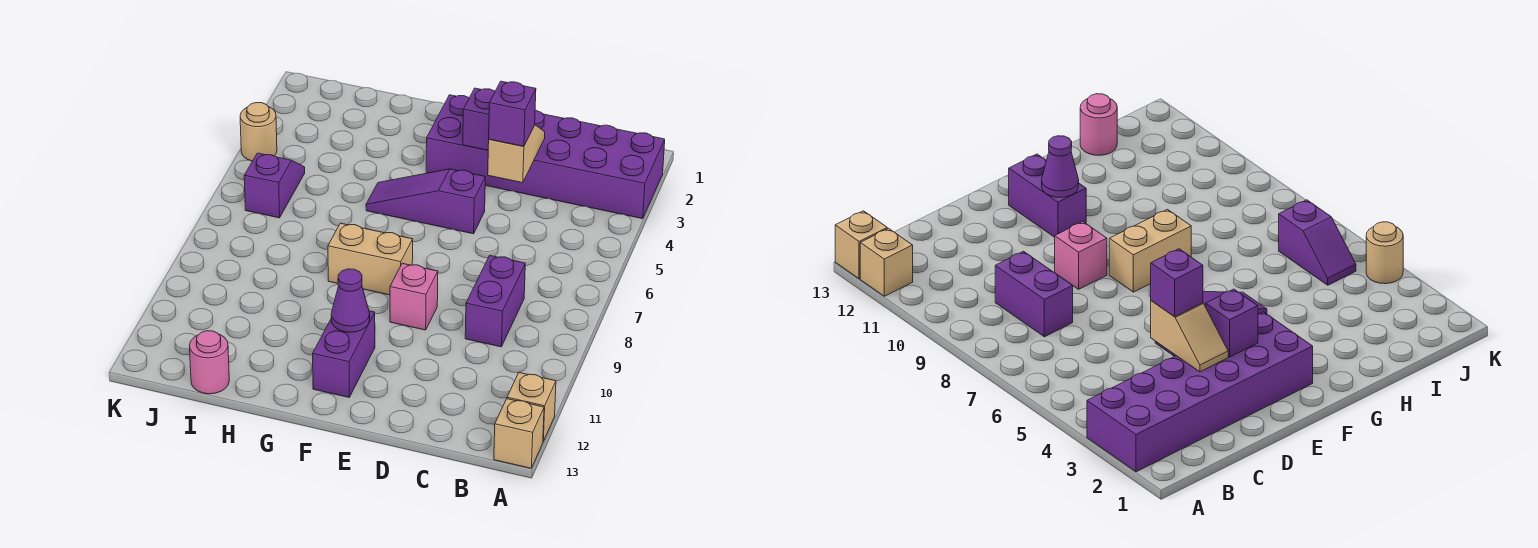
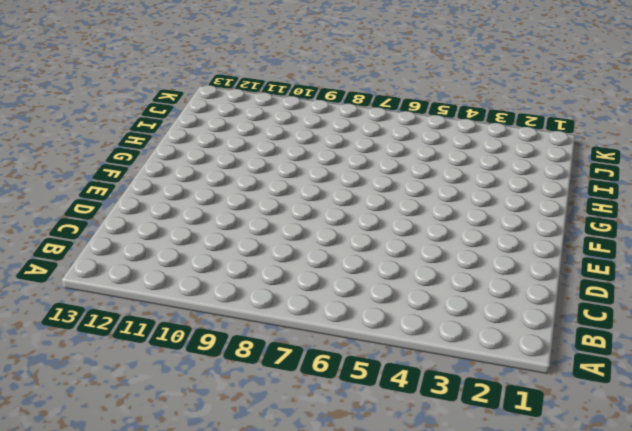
none -> purple brick A2:F3 level 1
none -> tan brick A12 level 1
none -> tan brick A13 level 1

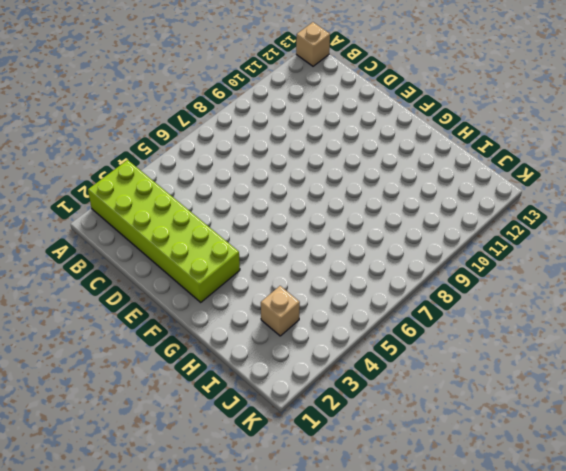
lime brick A2:F3 level 1 -> purple brick A2:F3 level 1
tan brick I3 level 1 -> tan brick A12 level 1
none -> purple brick C8:C9 level 1
none -> purple slope E5:G5 level 1 top E
none -> pink brick E9 level 1

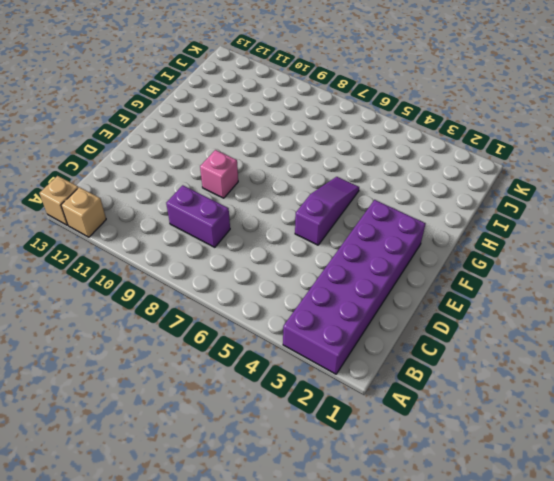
none -> tan brick F8:G8 level 1
none -> purple brick F11:F12 level 1
none -> pink round brick I13 level 1

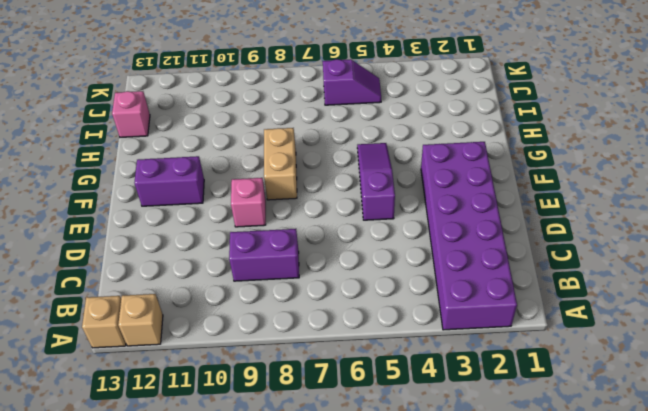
pink brick I13 level 1 -> pink round brick I13 level 1
none -> tan round brick K4 level 1
none -> tan slope D3:D4 level 2 top 4
none -> purple brick E3 level 2

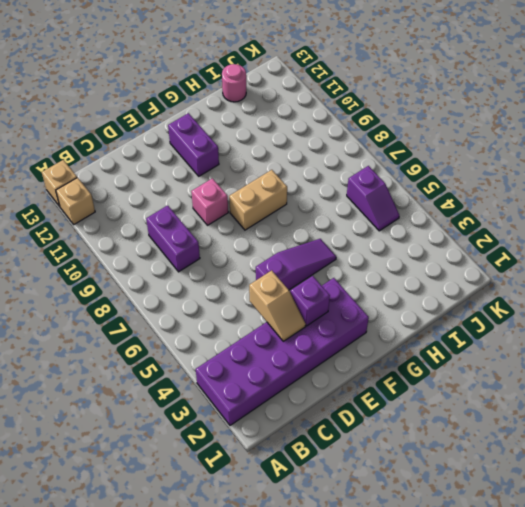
none -> tan round brick K4 level 1
none -> purple cone F11 level 2
none -> purple brick D4 level 3

